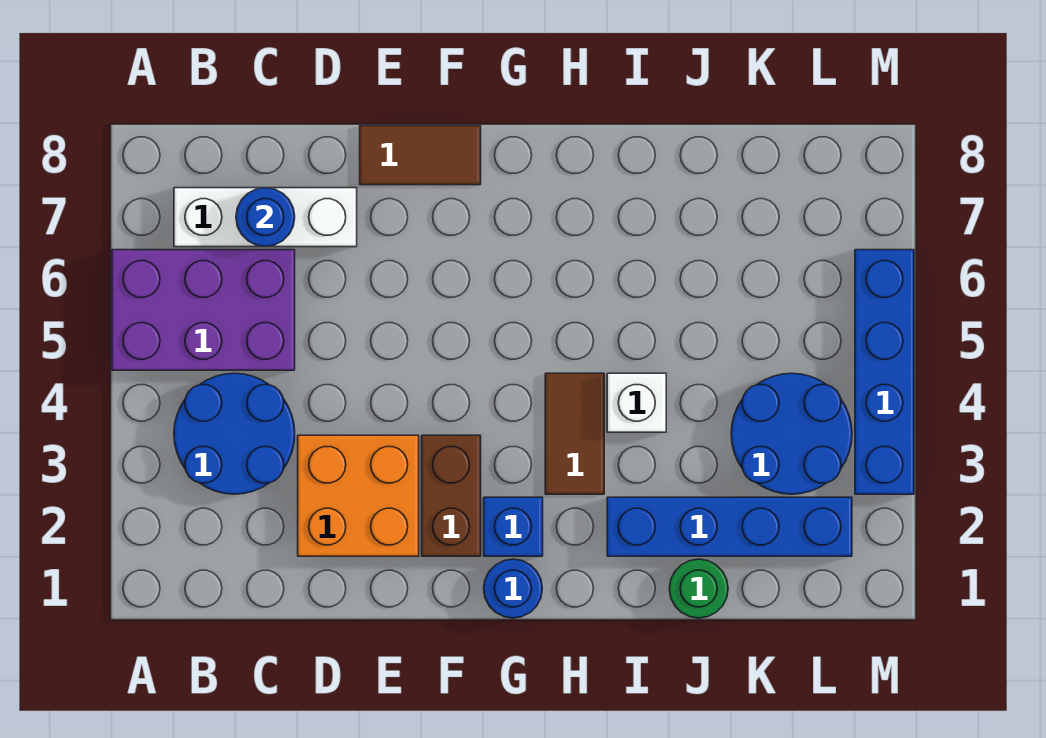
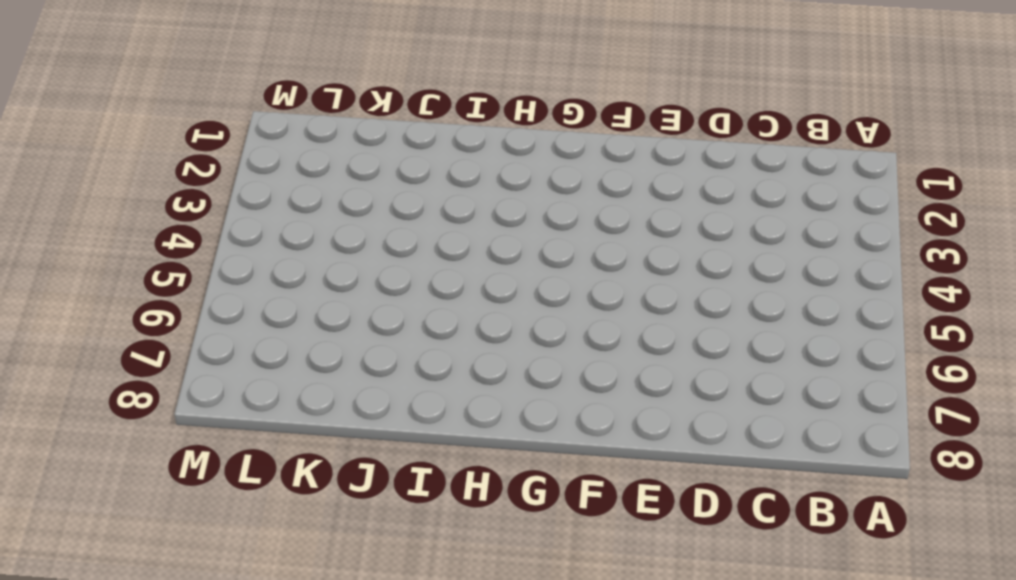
none -> purple brick A5:C6 level 1
none -> blue round brick B3:C4 level 1
none -> white brick B7:D7 level 1

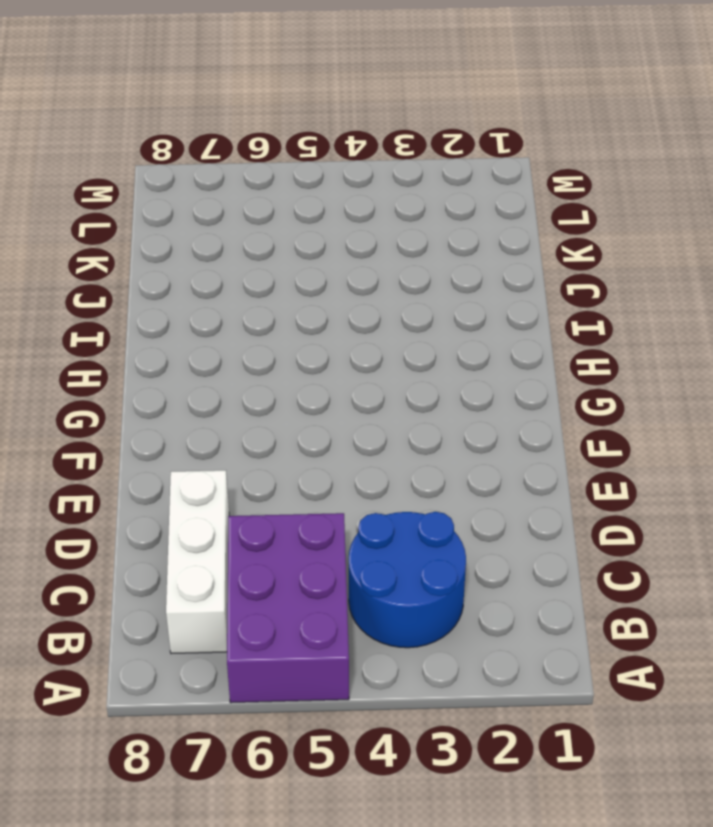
none -> orange brick D2:E3 level 1
none -> brown tile E8:F8 level 1
none -> brown brick F2:F3 level 1

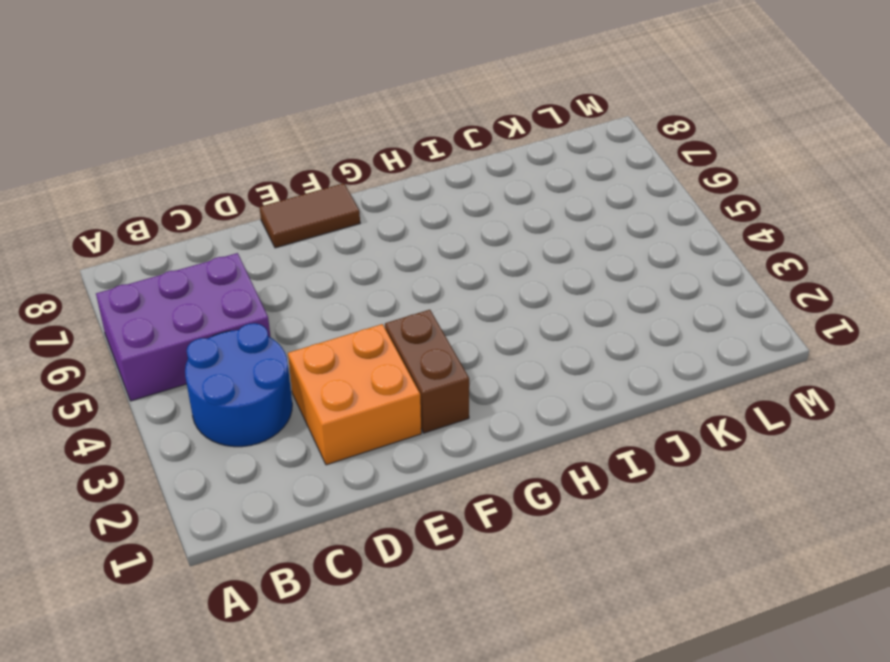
none -> white brick B7:D7 level 1
none -> blue round brick G1 level 1
none -> blue brick G2 level 1

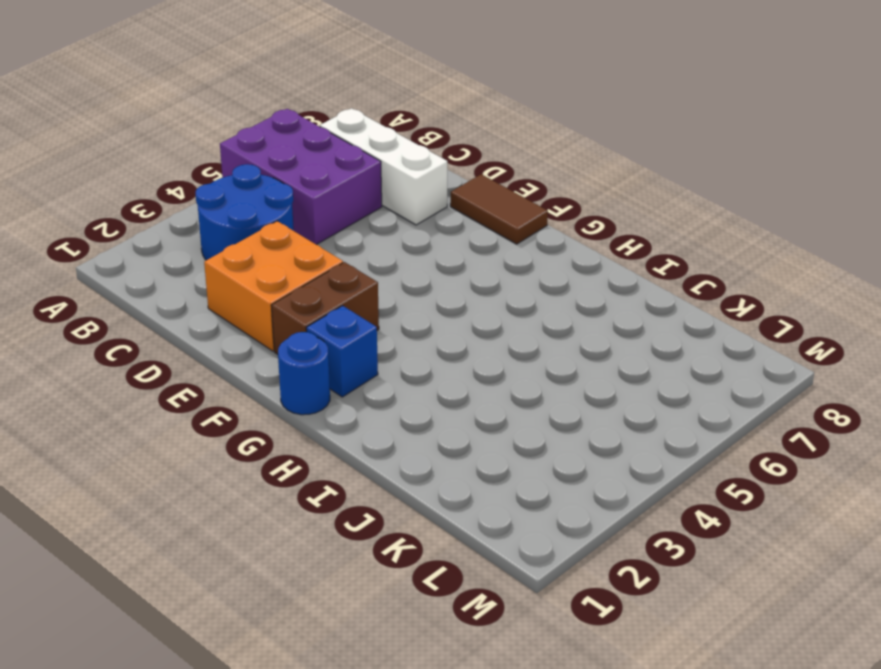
none -> brown tile H3:H4 level 1
none -> blue brick I2:L2 level 1
none -> white brick I4 level 1

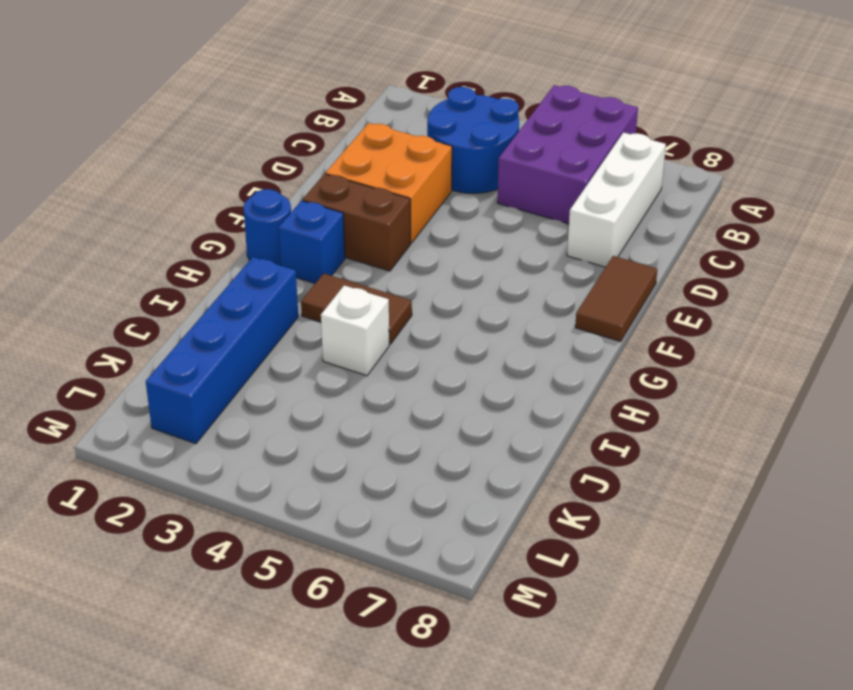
none -> green round brick J1 level 1
none -> blue round brick K3:L4 level 1
none -> blue brick M3:M6 level 1

